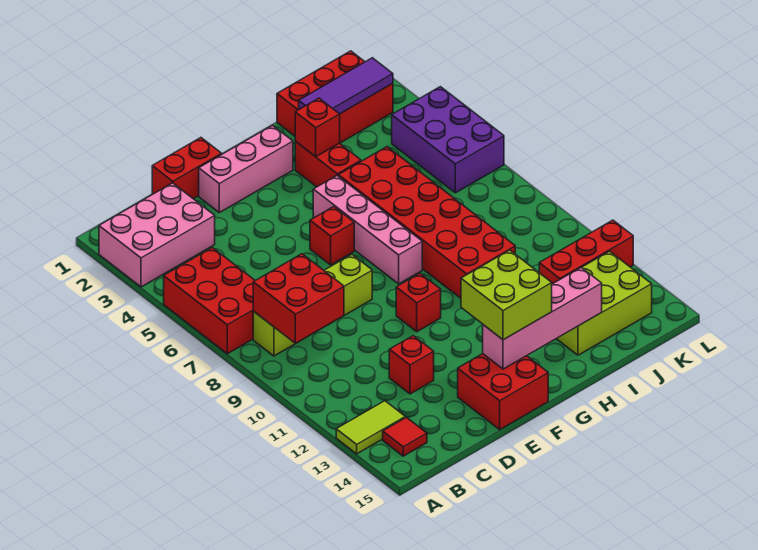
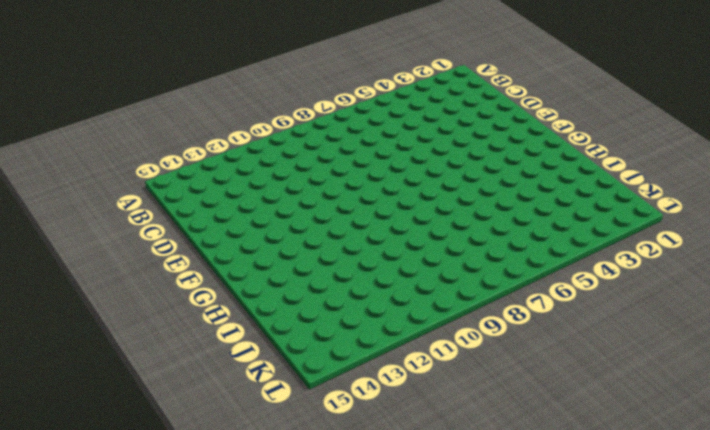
none -> pink brick A2:C3 level 1
none -> red brick A5:B7 level 1
none -> lime tile A13:B13 level 1

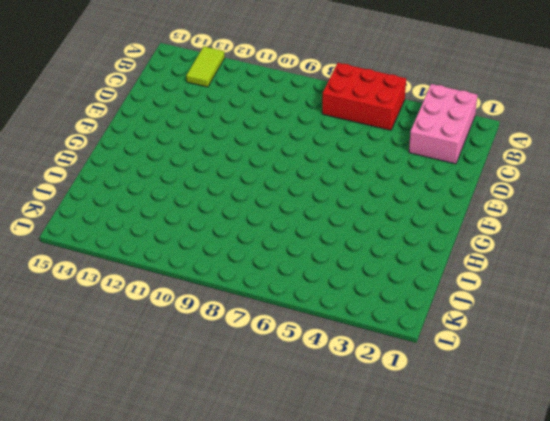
none -> lime brick B8:E8 level 1
none -> red tile B14 level 1
none -> red brick D1:E1 level 1

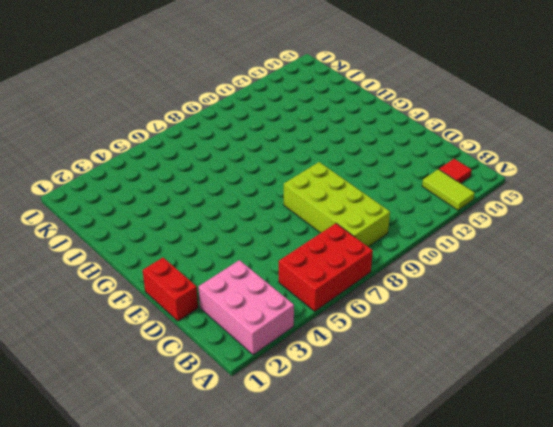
lime brick B8:E9 level 1 -> lime brick B8:E8 level 1
none -> red brick D12 level 1
none -> pink brick E2:G2 level 1
none -> red brick E14:F15 level 1

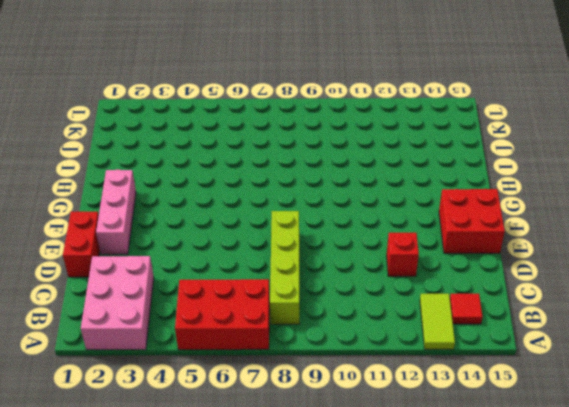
none -> red brick F6 level 1
none -> red brick F10 level 1
none -> pink brick G5:G8 level 1

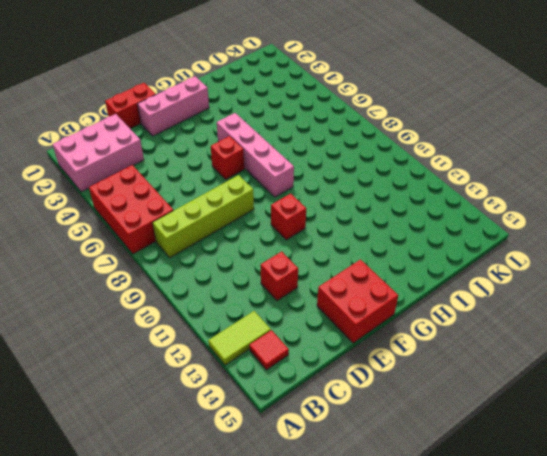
none -> red brick H3:H4 level 1
none -> red brick H5:I10 level 1
none -> red brick I1:K2 level 1

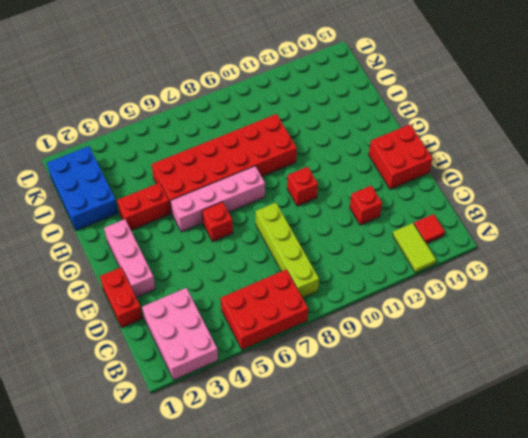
blue brick I1:K2 level 1 -> red brick I1:K2 level 1
none -> lime brick I13:K14 level 1
none -> red brick J12:L12 level 1
none -> purple brick K4:L6 level 1

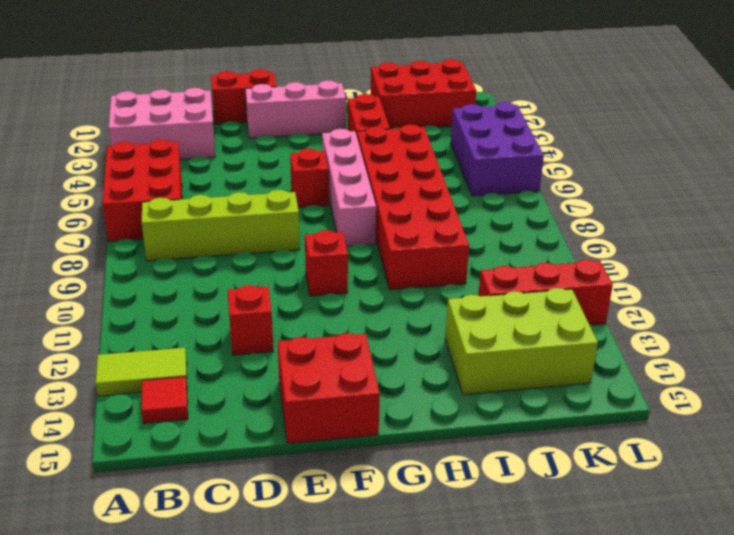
none -> red brick B8:C9 level 2
none -> pink brick F14:I14 level 2
none -> red brick H3 level 2

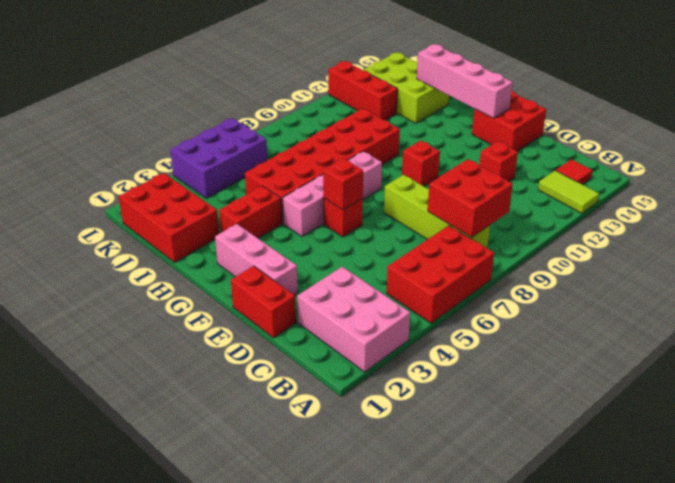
red brick F6 level 2 -> red brick H3 level 2
none -> purple tile I2:K2 level 2
none -> lime brick F13:G14 level 3

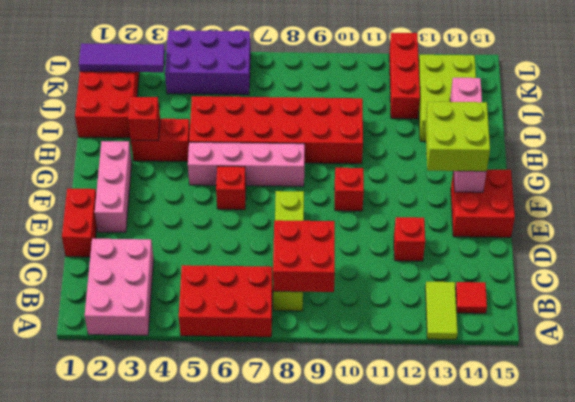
purple tile K1:K3 level 2 -> purple tile I2:K2 level 2

